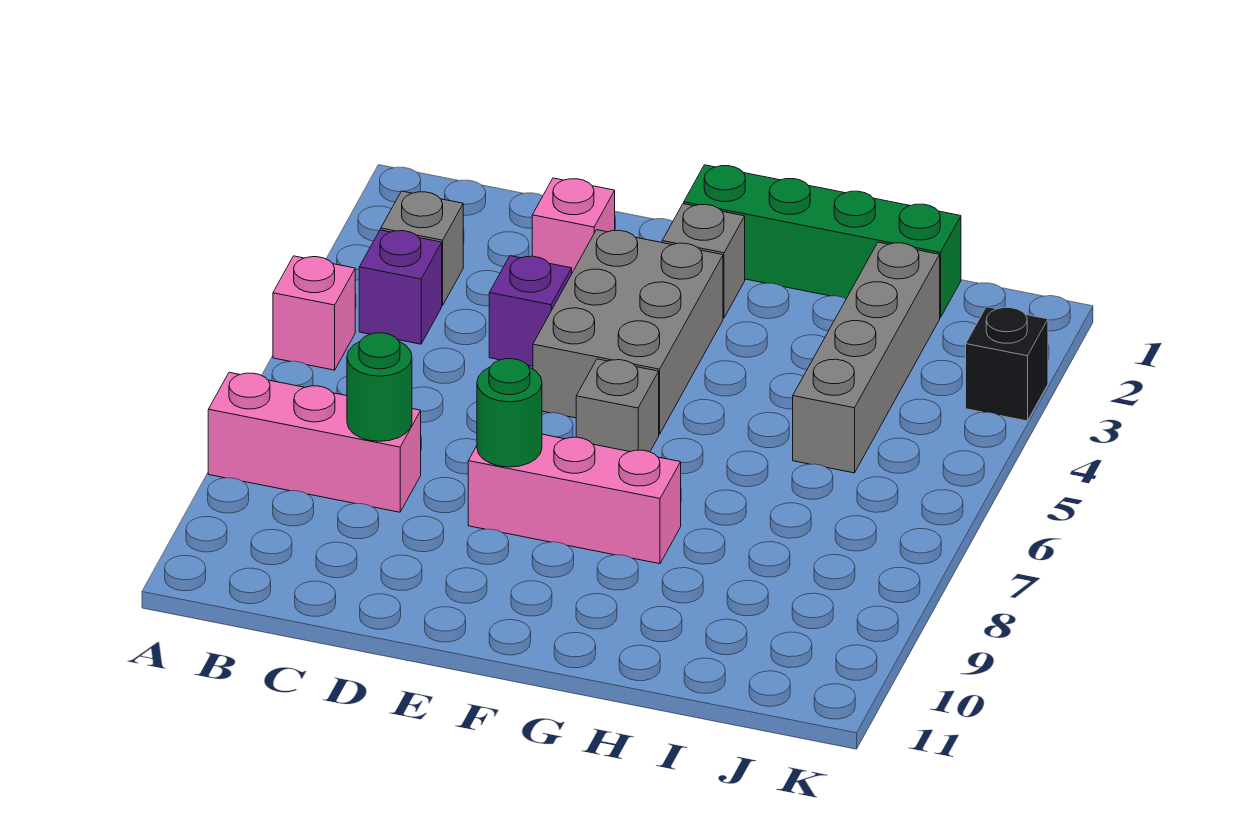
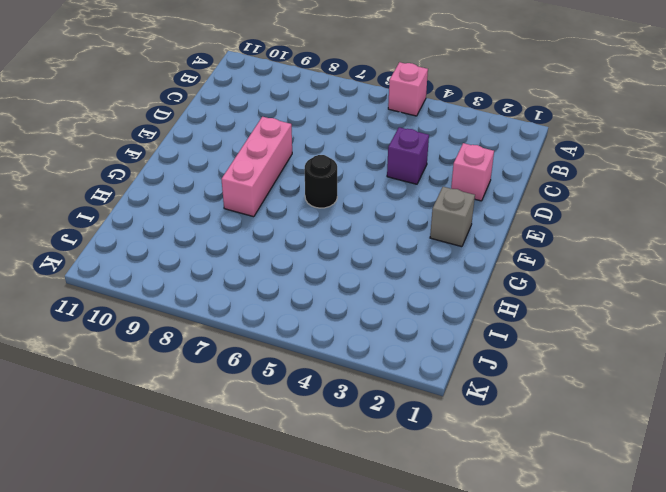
black round brick F6 level 1 -> grey brick F6 level 1
none -> pink brick A8:C8 level 1
none -> grey brick B3 level 1
none -> purple brick B4 level 1

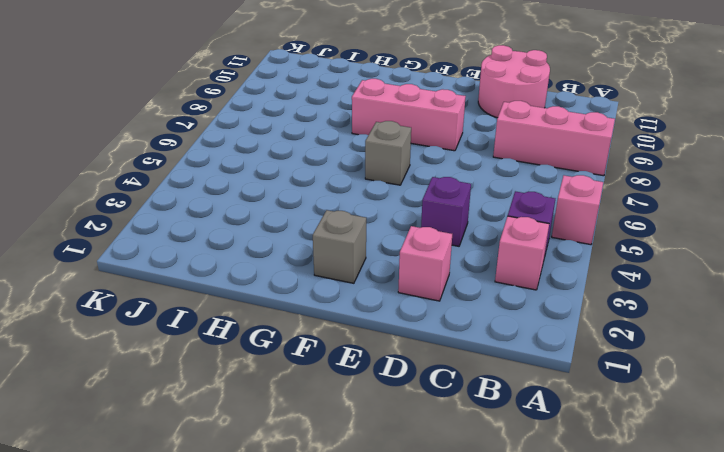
pink brick B3 level 1 -> grey brick B3 level 1
pink round brick C10:D11 level 1 -> none
none -> grey brick E3:F5 level 1
none -> green brick F1:I1 level 1
none -> grey brick I2:I5 level 1

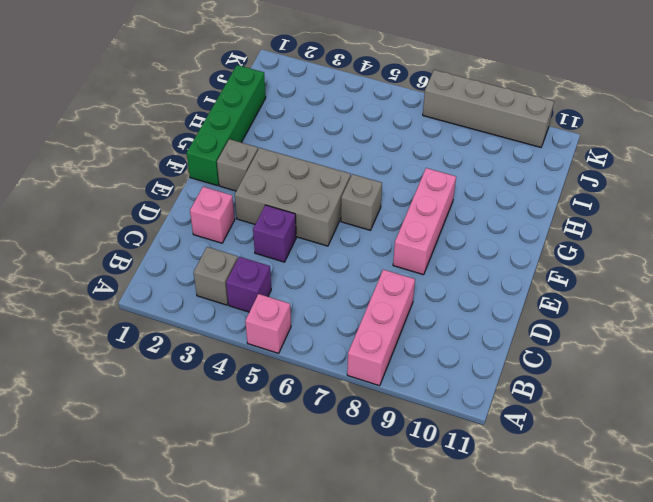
grey brick K7:K10 level 1 -> grey brick I2:I5 level 1
none -> black brick K3 level 1
none -> green round brick C8 level 2
none -> green round brick E8 level 2

